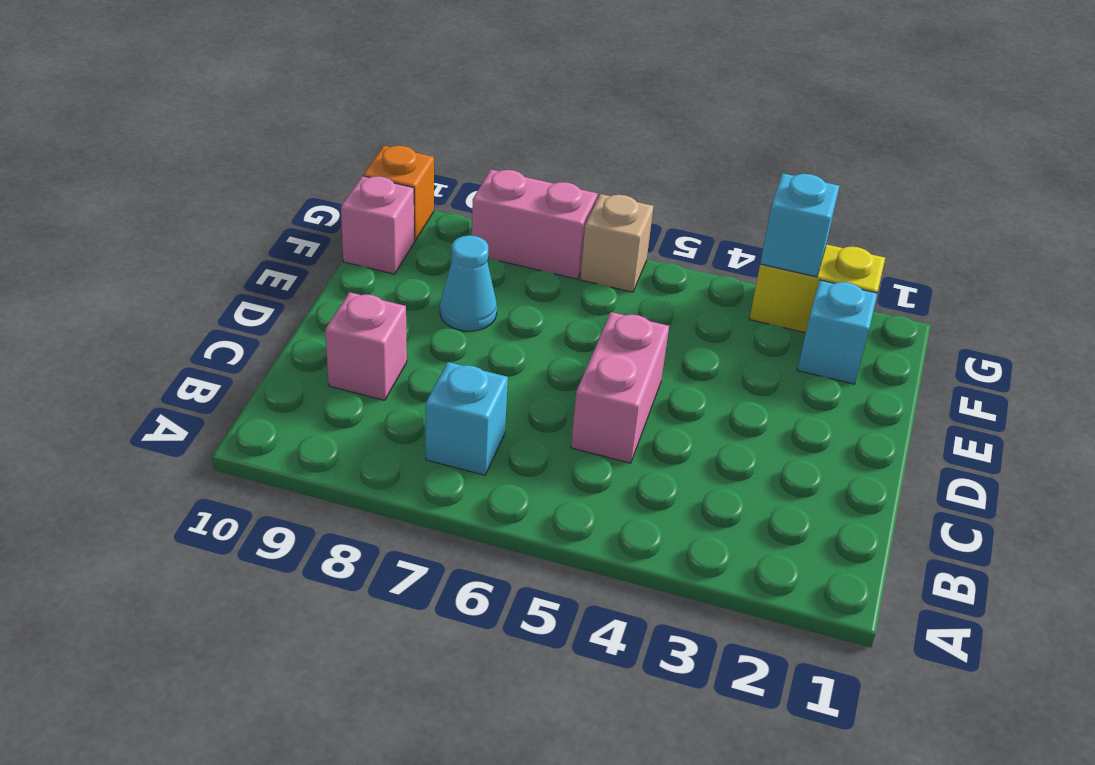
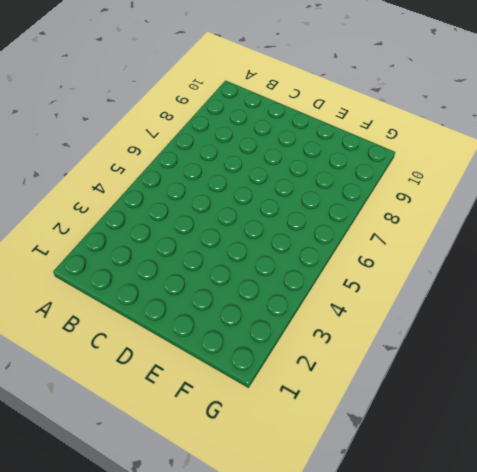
none -> cyan brick B7 level 1
none -> pink brick C5:D5 level 1

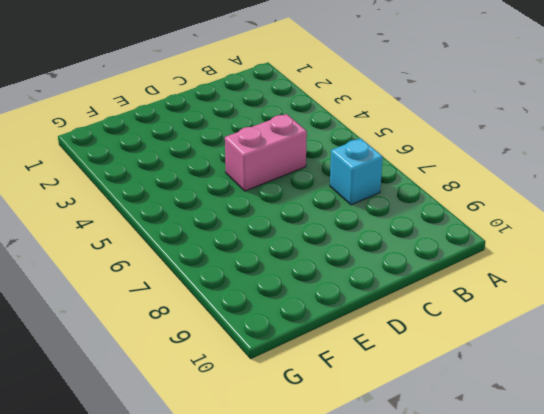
none -> pink brick C9 level 1
none -> cyan cone E8 level 1

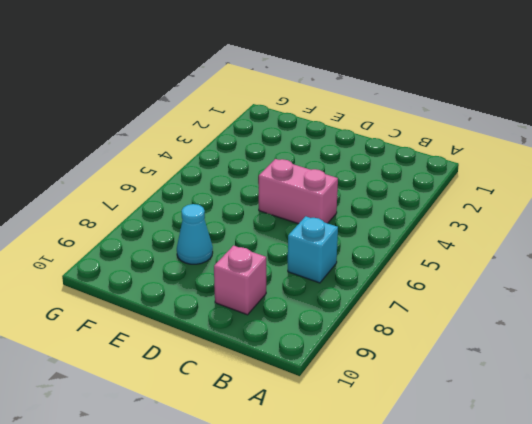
none -> cyan brick F2 level 1
none -> pink brick F10 level 1

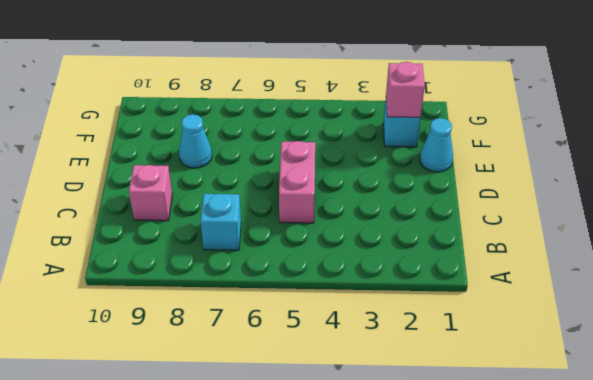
cyan cone E1 level 1 -> none
pink brick F2 level 2 -> pink brick F10 level 1
none -> yellow brick G2:G3 level 1
none -> tan brick G6 level 1

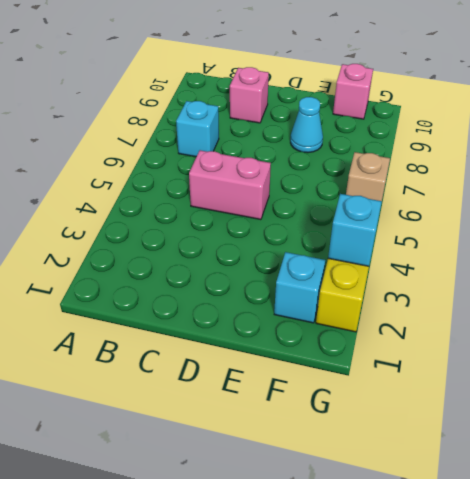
none -> pink brick G7:G8 level 1
none -> orange brick G10 level 1

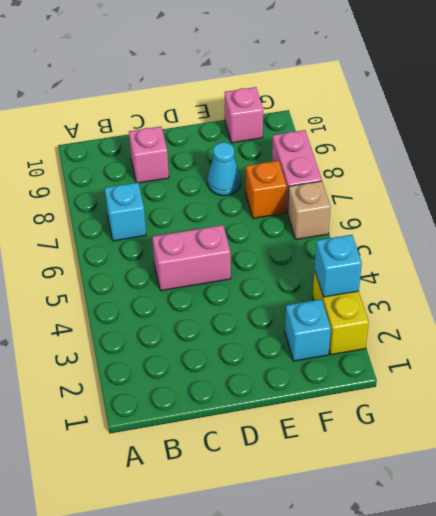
orange brick F7 level 1 -> orange brick G10 level 1

